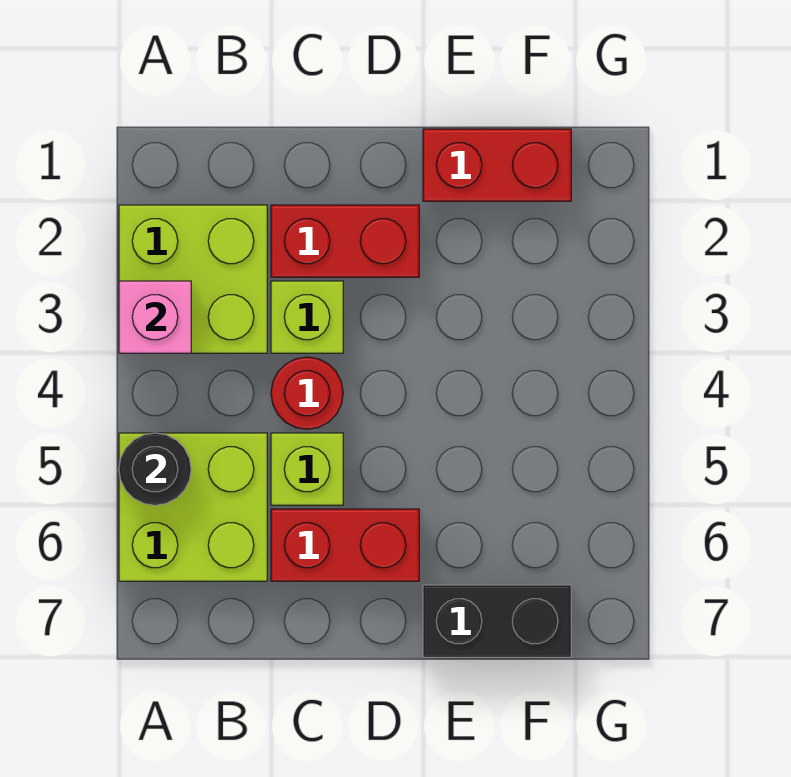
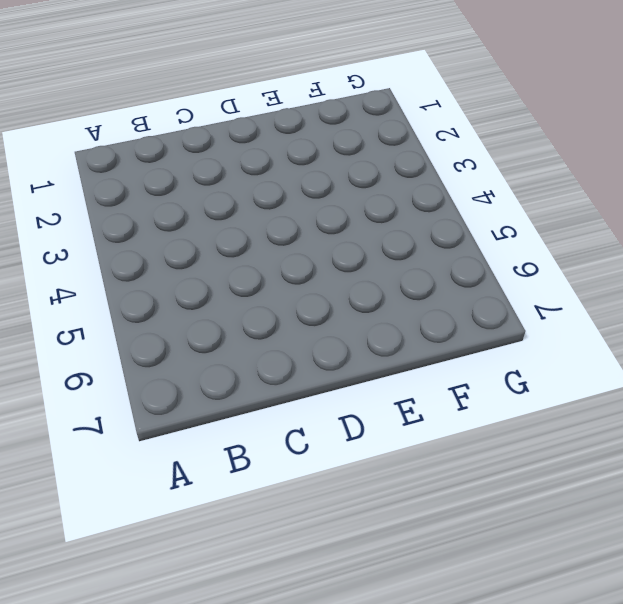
none -> lime brick A2:B3 level 1
none -> lime brick A5:B6 level 1

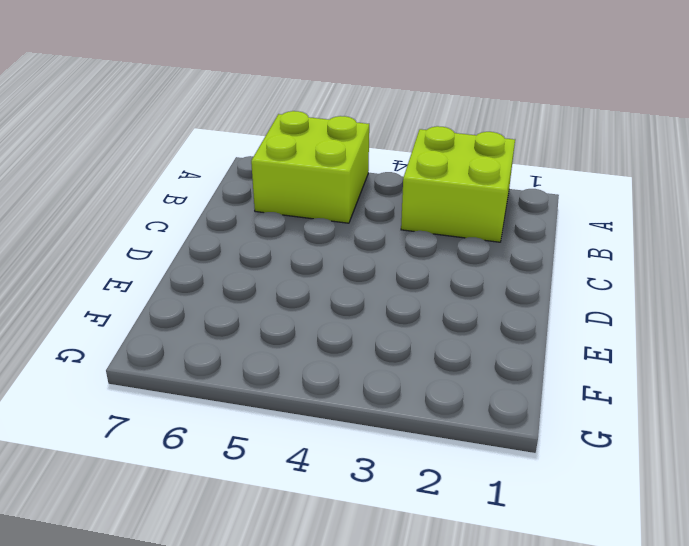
none -> red brick C2:D2 level 1
none -> lime brick C3 level 1

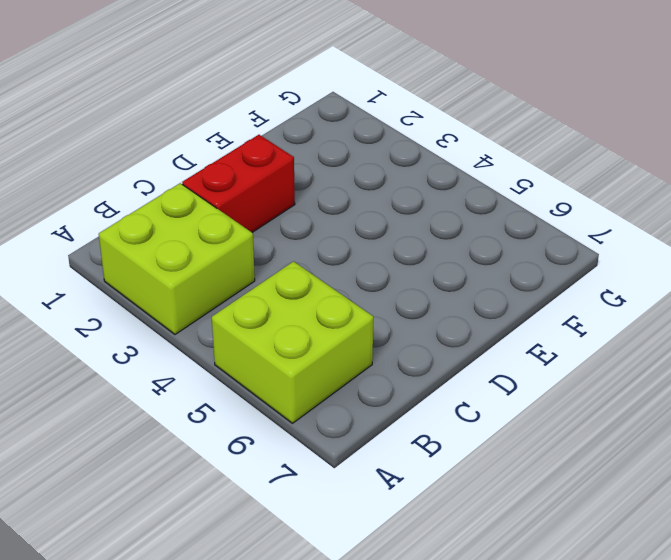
none -> lime brick C3 level 1
none -> red round brick C4 level 1

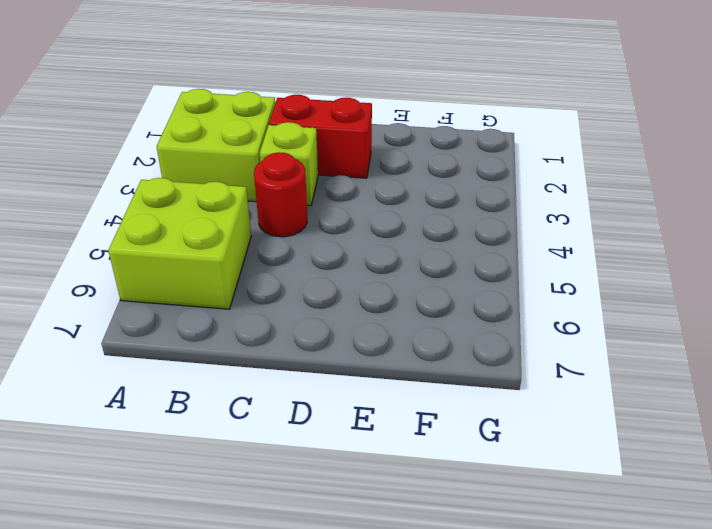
none -> lime brick C5 level 1
none -> red brick C6:D6 level 1

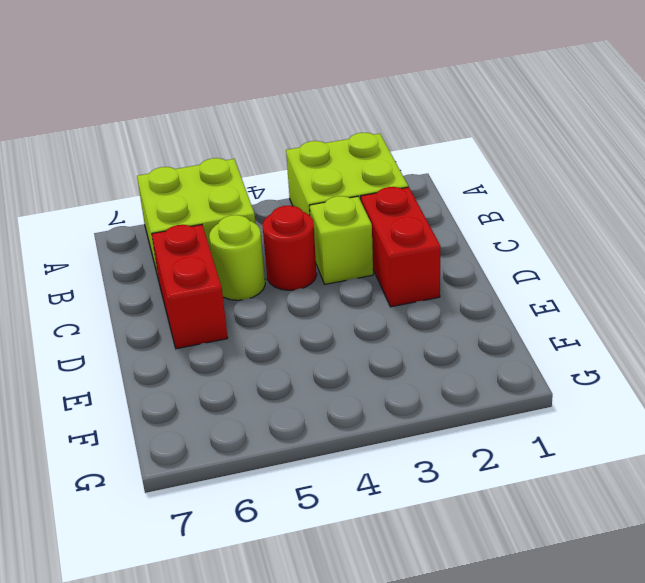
lime round brick C5 level 1 -> lime brick C5 level 1
none -> red brick E1:F1 level 1
none -> black brick E7:F7 level 1

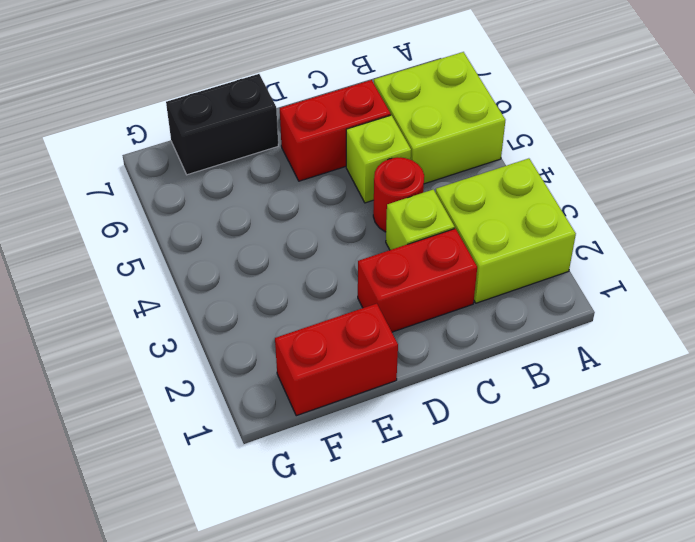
none -> pink brick A3 level 2
none -> black round brick A5 level 2

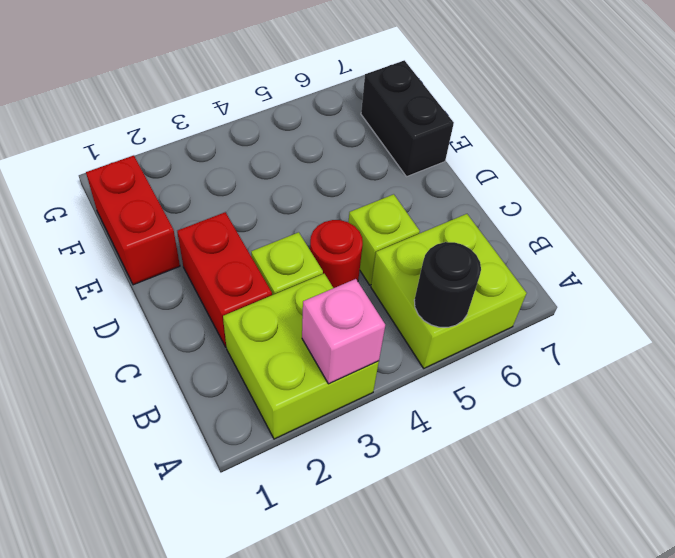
none -> red brick C6:D6 level 1

